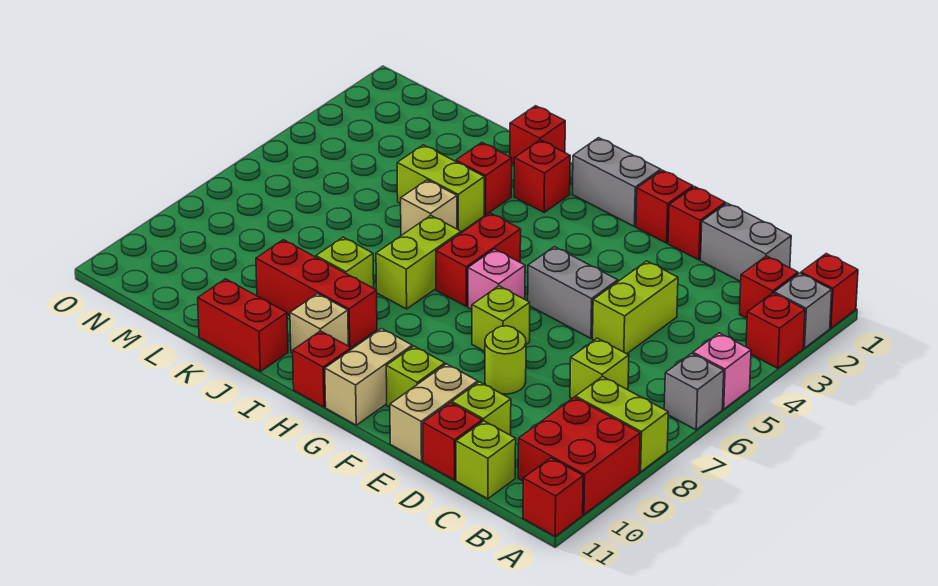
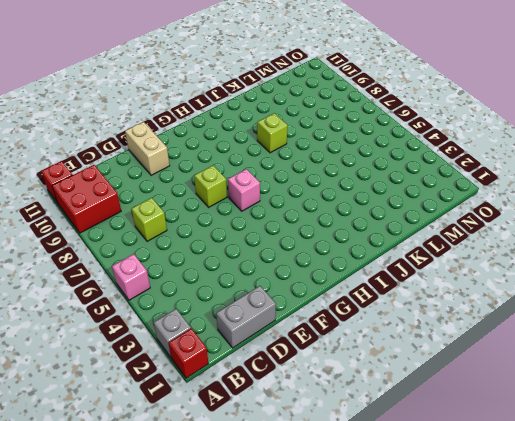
none -> red brick A3 level 1
none -> grey brick A6 level 1
none -> lime brick A8:B8 level 1
none -> red brick B2 level 1

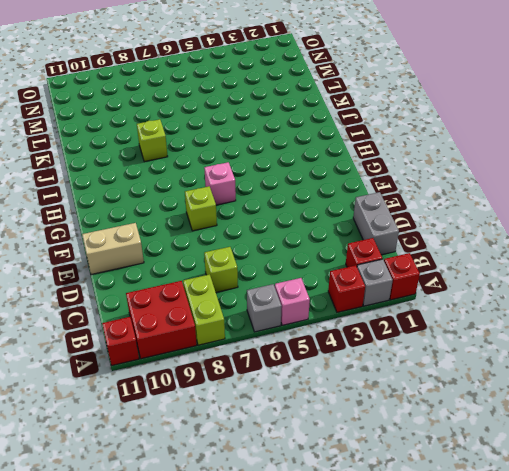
none -> lime brick C11 level 1
none -> lime brick D4:D5 level 1
none -> lime brick D10 level 1
none -> red brick D11 level 1

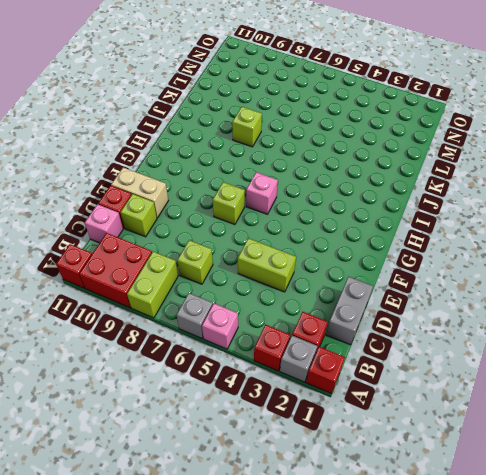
pink brick C11 level 1 -> lime brick C11 level 1
none -> red brick E1 level 1
none -> grey brick E5:F5 level 1
none -> lime round brick E8 level 1
none -> red brick F1 level 1

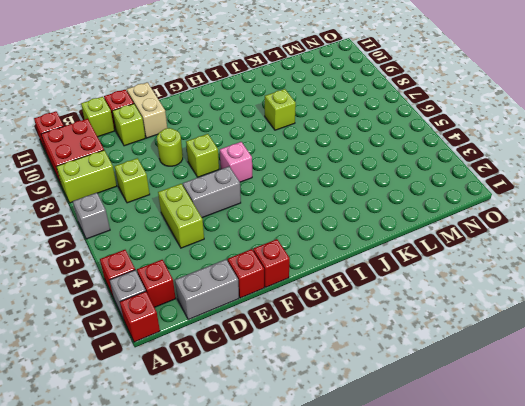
none -> pink brick A5 level 1
none -> lime brick F10 level 1
none -> grey brick G1:H1 level 1
none -> tan brick G10:G11 level 1

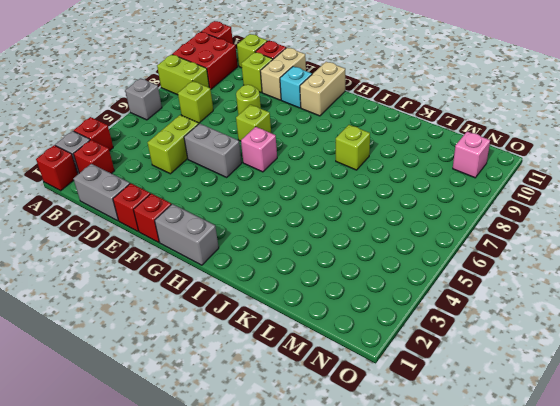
cyan brick F10 level 1 -> lime brick F10 level 1
pink brick N10 level 1 -> pink brick A5 level 1
none -> red brick H5:H6 level 1
none -> red brick H11 level 1
none -> red brick I2 level 1
none -> lime brick I6:I7 level 1

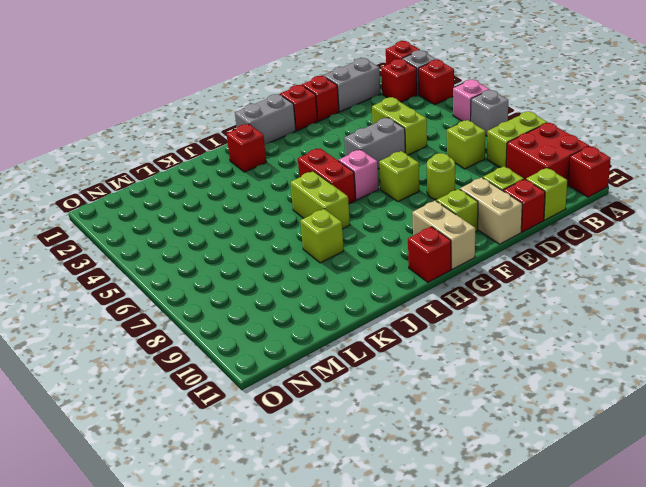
none -> red brick I9:K9 level 1
none -> tan brick I10 level 1
none -> red brick J1 level 1
none -> red brick J3 level 1

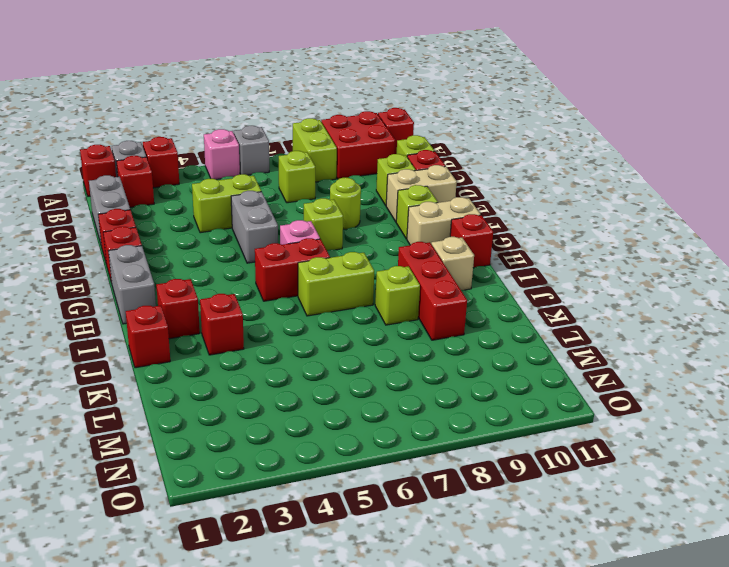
none -> lime brick J4:K4 level 1
none -> tan brick J5 level 1
none -> red brick J11:K11 level 1

